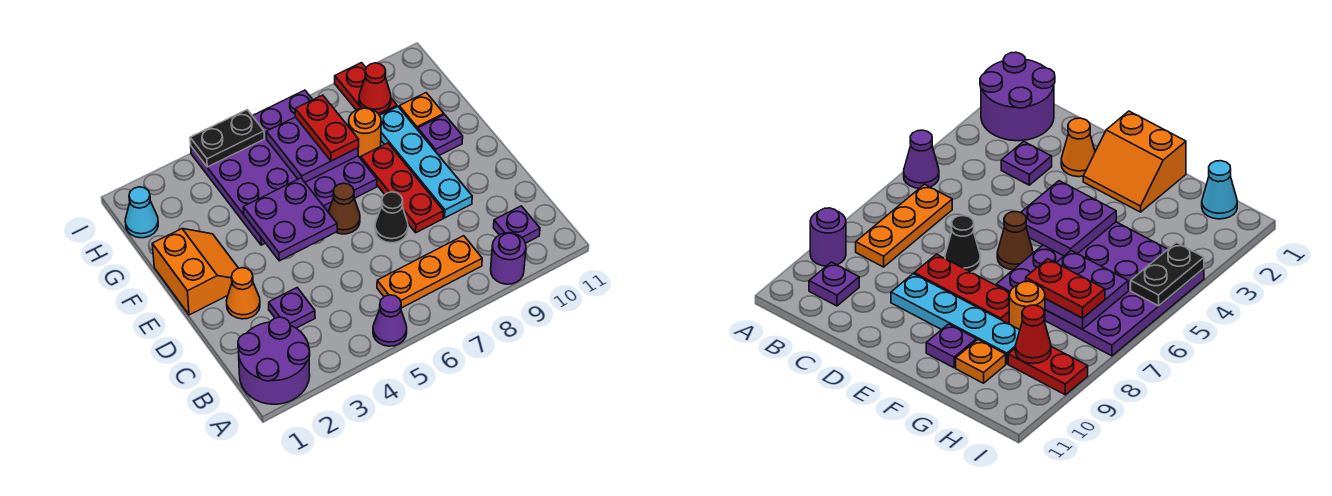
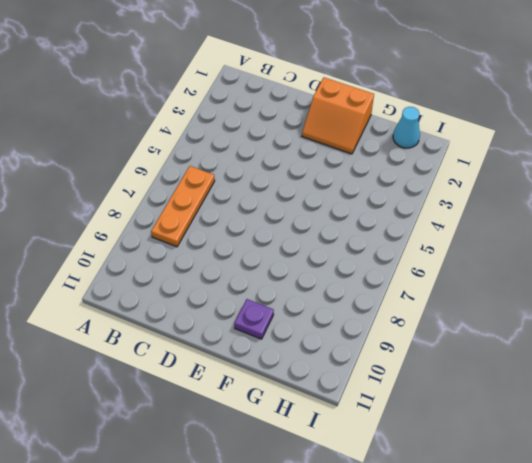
none -> purple round brick A1:B2 level 1
none -> purple cone A5 level 1
none -> purple round brick A9 level 1

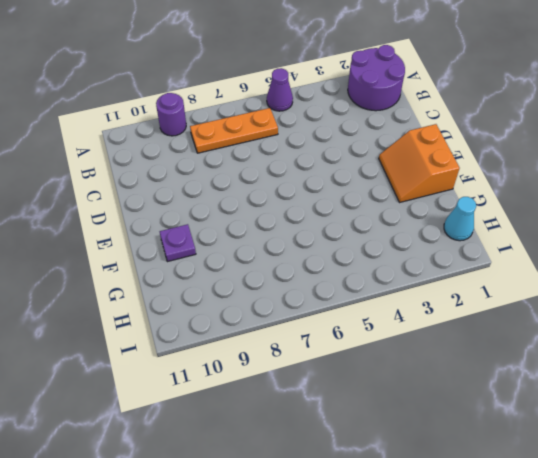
none -> purple plate B10 level 1
none -> purple plate C3 level 1
none -> orange cone D2 level 1

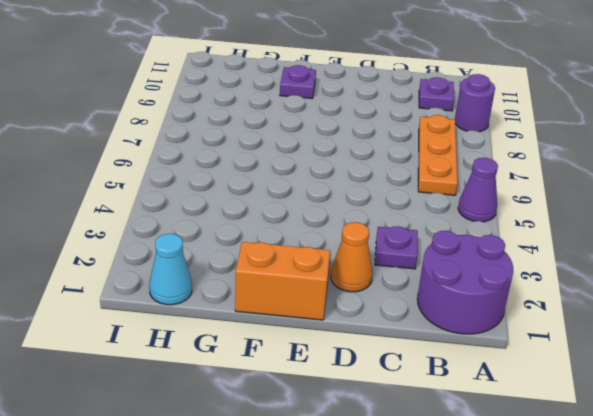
none -> black cone D7 level 1
none -> red plate D8:F8 level 1
none -> cyan plate D9:G9 level 1

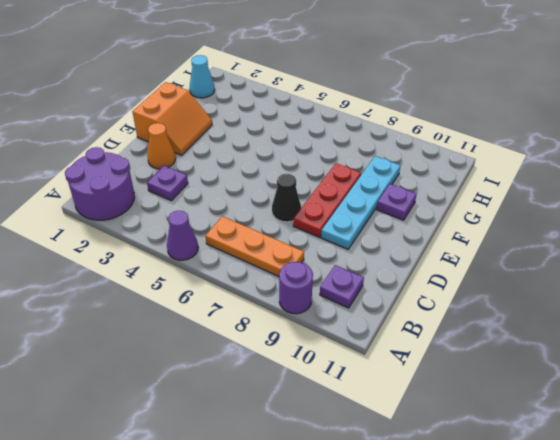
none -> brown cone E6 level 1
none -> purple plate F4:I7 level 1
none -> orange round brick G8 level 1

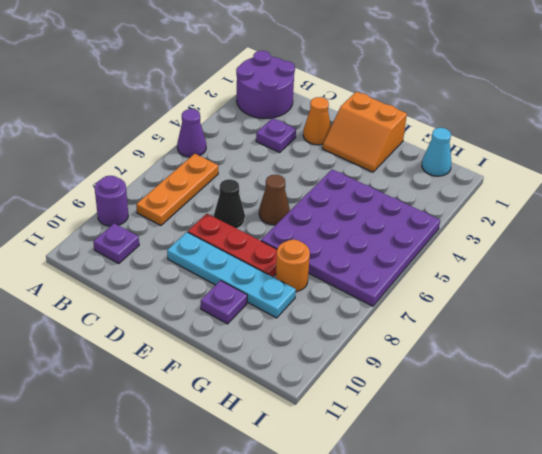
none -> orange plate G10 level 1
none -> red plate H9:I9 level 1
none -> purple plate E4:F5 level 2

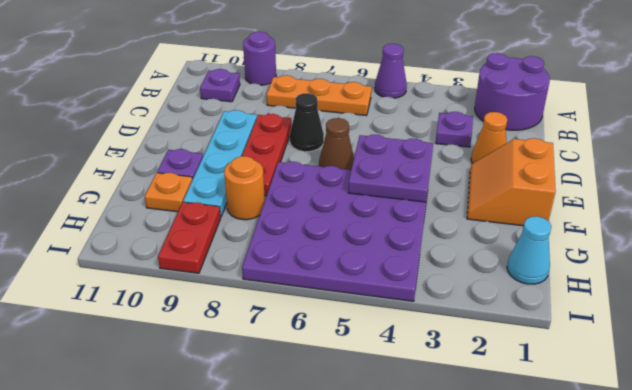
none -> purple plate G6:H7 level 2
none -> red cone H9 level 2
none -> black plate I4:I5 level 2

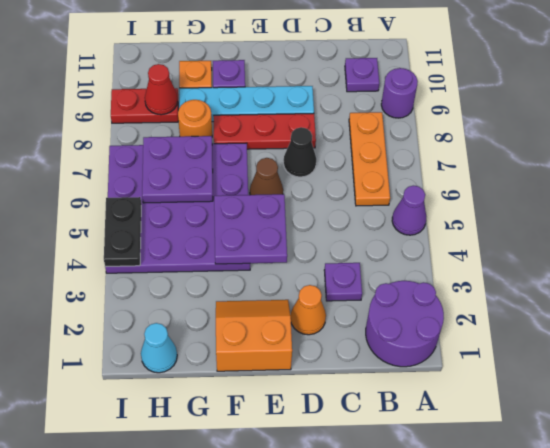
none -> red plate G7:H7 level 3

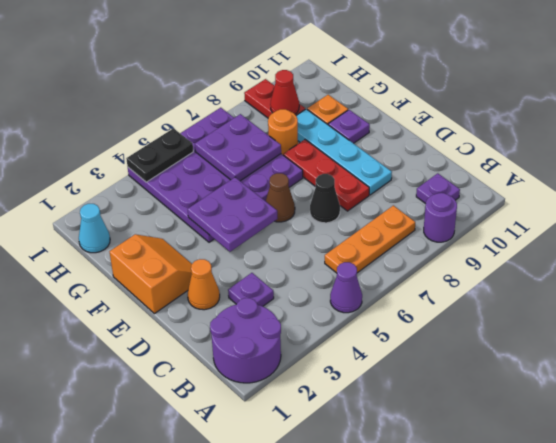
none -> red plate G7:H7 level 3

